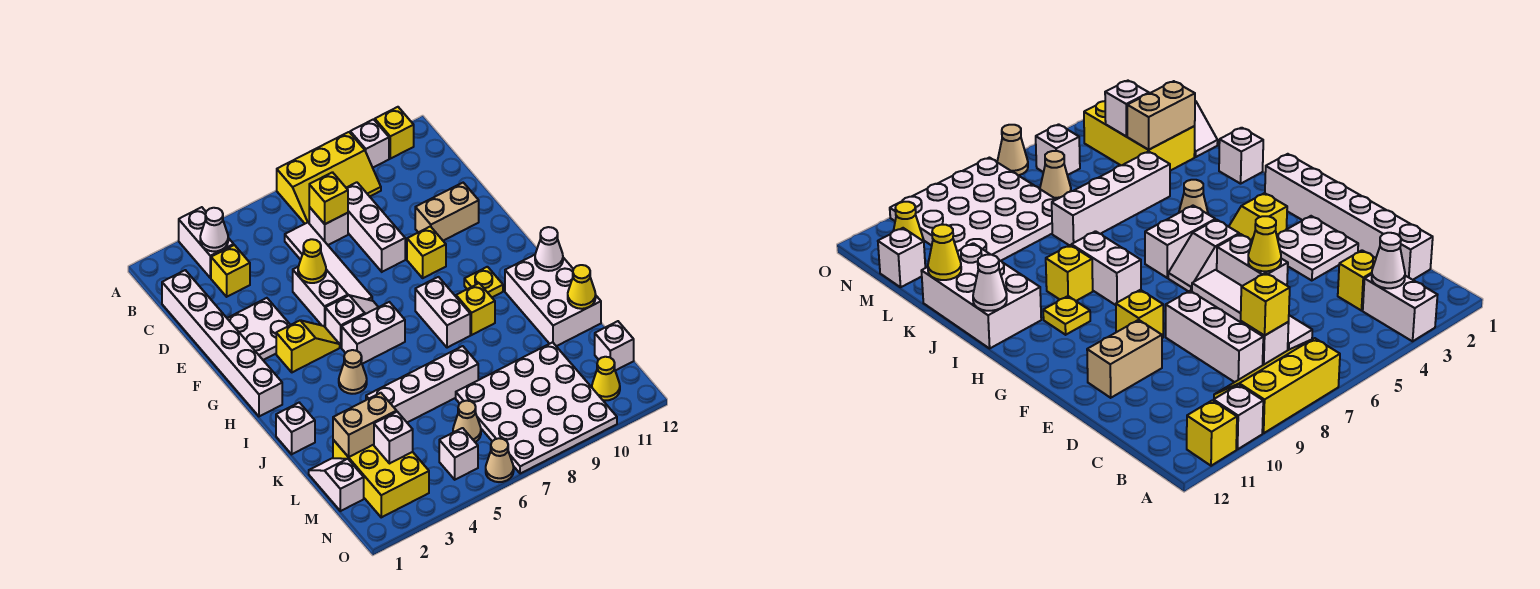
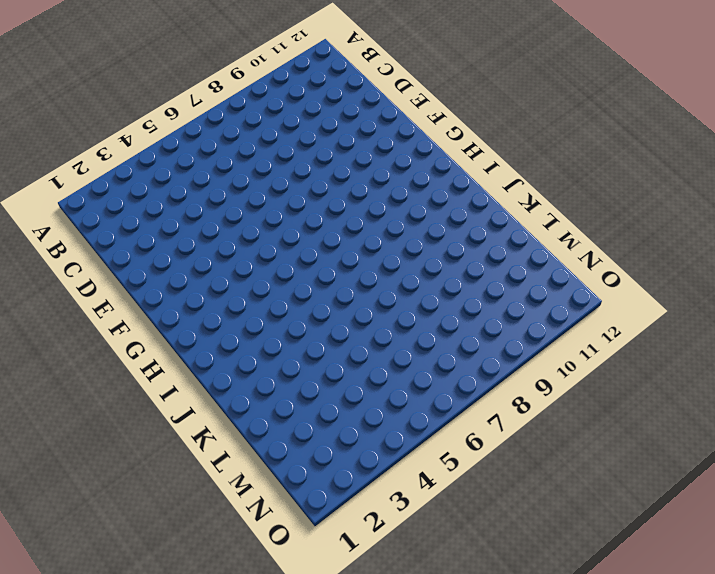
none -> white brick A3:B3 level 1
none -> yellow slope A7:B9 level 1 top A
none -> white brick A10 level 1
none -> yellow brick A11 level 1

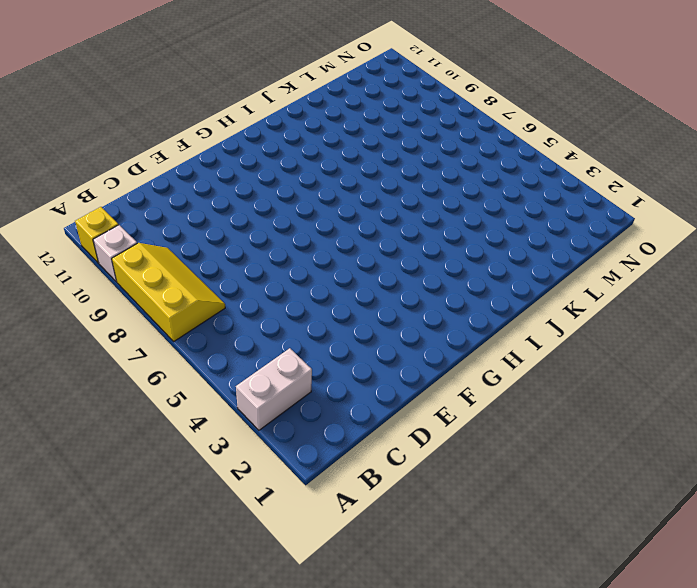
none -> white brick C1:H1 level 1
none -> yellow brick C3 level 1
none -> white tile C6:F6 level 1
none -> white brick C7 level 1

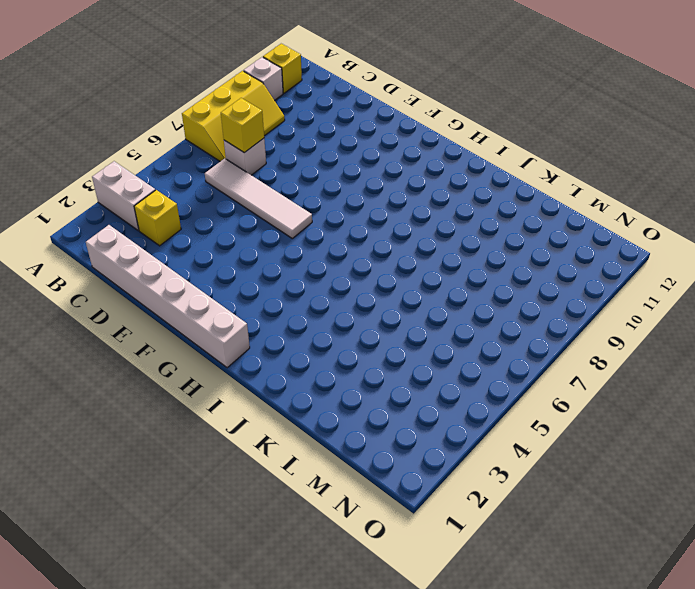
none -> white brick C8:E8 level 1
none -> white plate E2:F3 level 1
none -> white brick E5:F5 level 1
none -> tan brick E10:E11 level 1

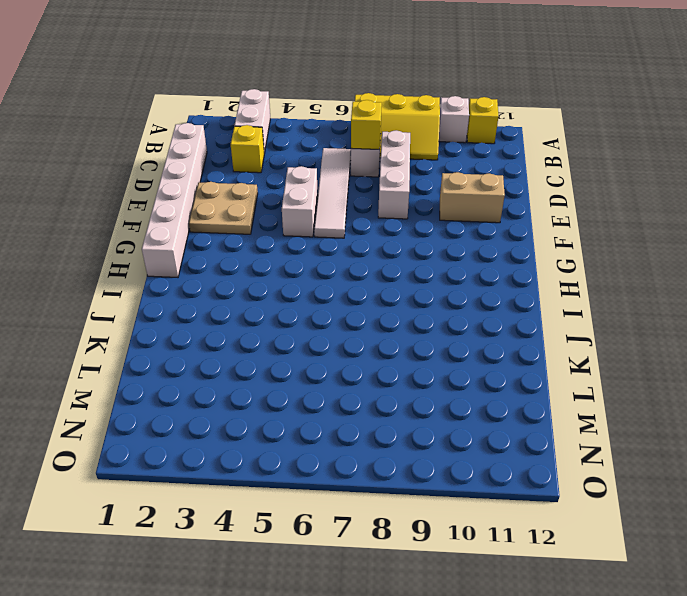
tan plate E2:F3 level 1 -> white plate E2:F3 level 1
none -> yellow brick F9 level 1
none -> yellow slope G3:G4 level 1 top 3
none -> white slope G5:G6 level 1 top 5
none -> white brick H5:H6 level 1

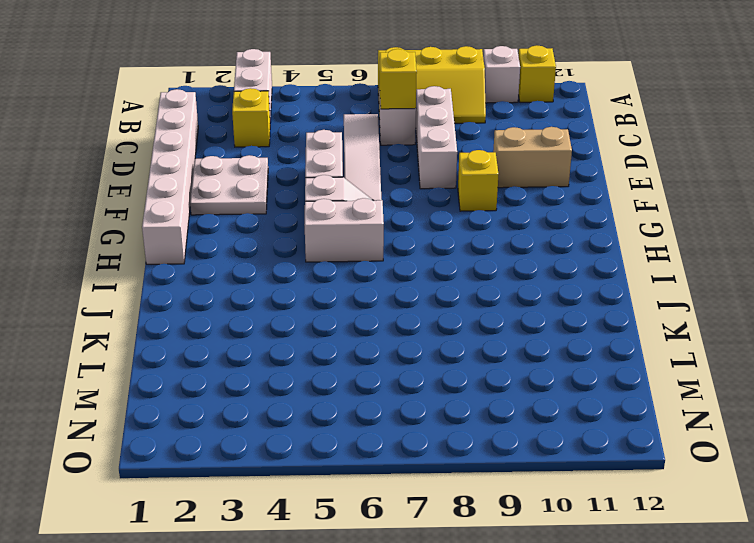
none -> yellow slope G3:G4 level 1 top 3
none -> white brick H8:I8 level 1
none -> yellow plate H10 level 1
none -> tan cone I4 level 1

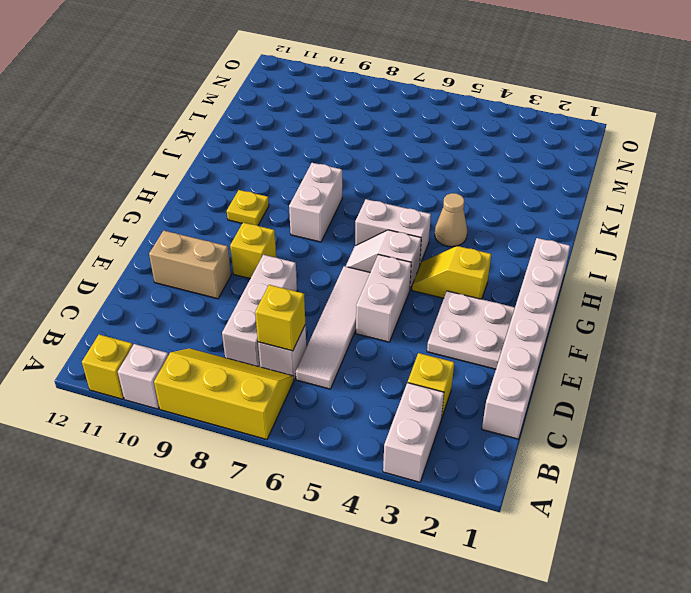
none -> yellow brick I9 level 1
none -> white brick I11:K12 level 1
none -> white brick J1 level 1
none -> white brick K4:K7 level 1

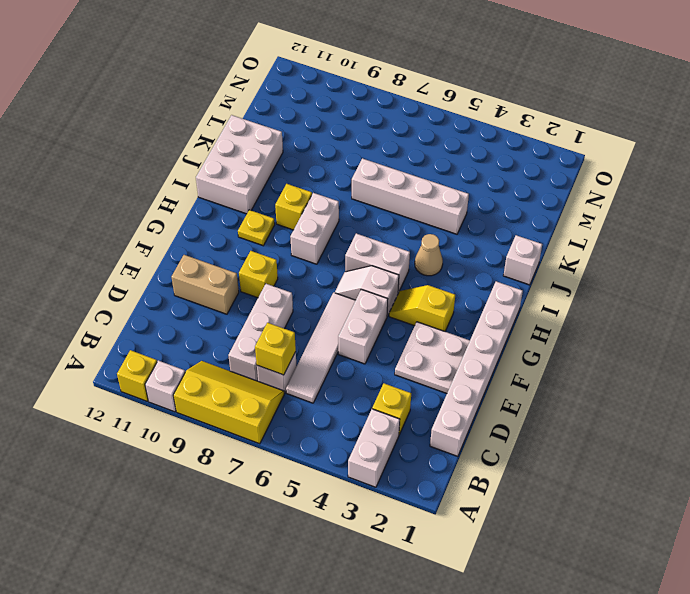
none -> white slope L1:M1 level 1 top M
none -> yellow brick L2:N3 level 1
none -> white plate L7:O10 level 1
none -> tan cone M6 level 1

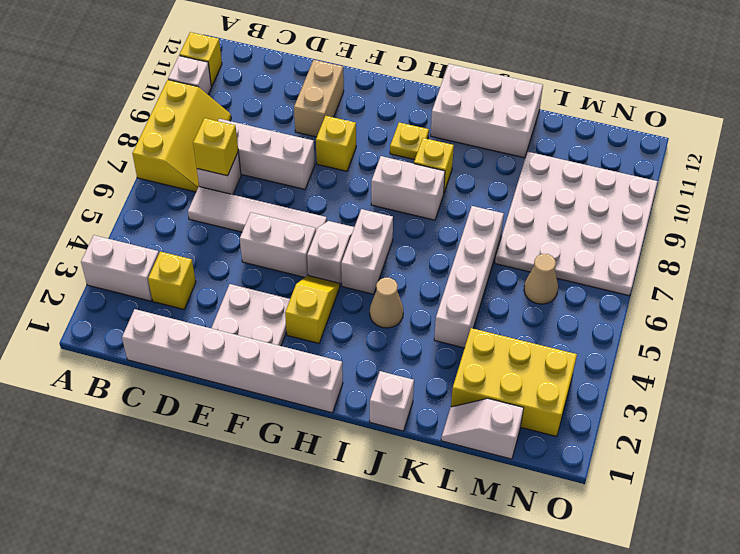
none -> white brick M12 level 1
none -> white brick N5 level 1
none -> yellow cone N11 level 1
none -> tan cone O6 level 1

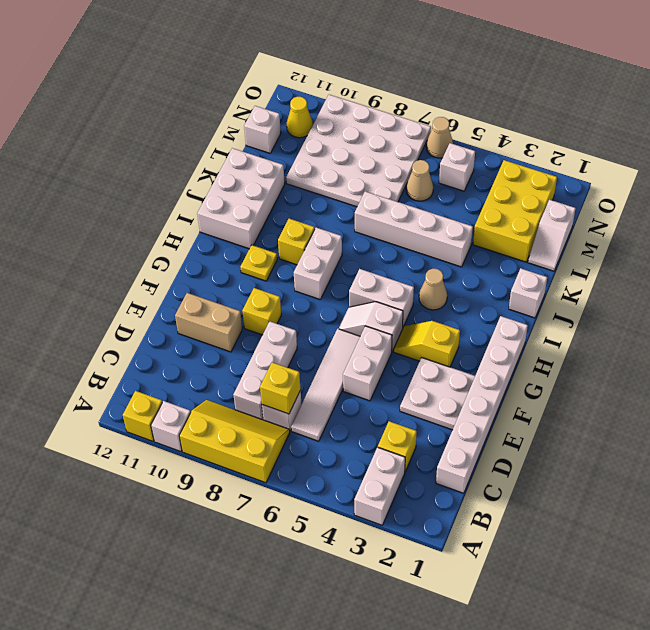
none -> white cone B3 level 2
none -> yellow cone E5 level 2
none -> white cone I12 level 2
none -> yellow cone K12 level 2

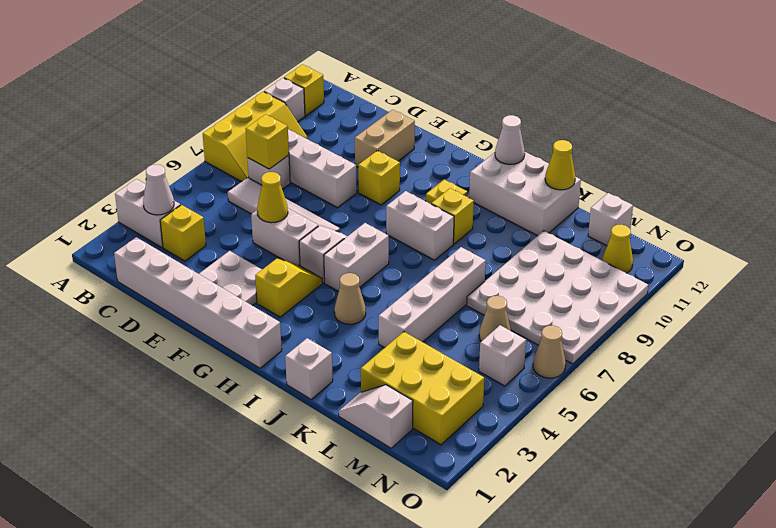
none -> tan brick L2:L3 level 2
none -> white brick M3 level 2

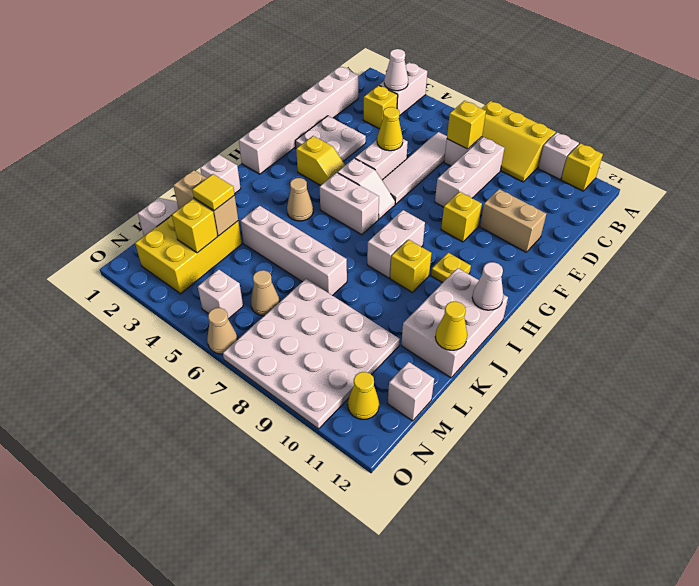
yellow tile L3 level 3 -> none
yellow brick M3 level 2 -> white brick M3 level 2

